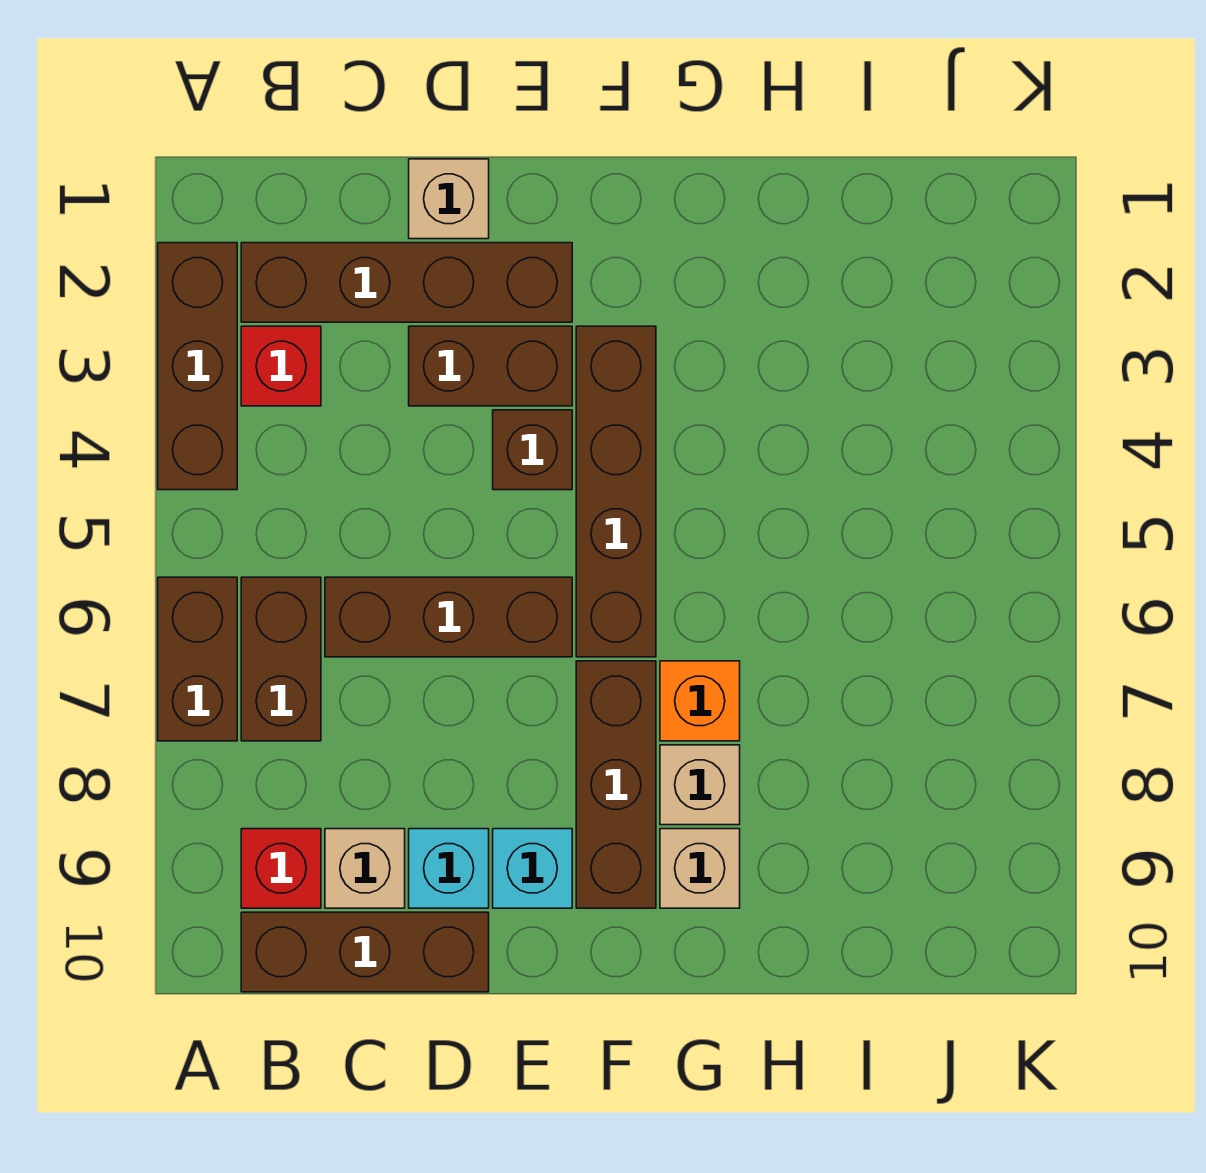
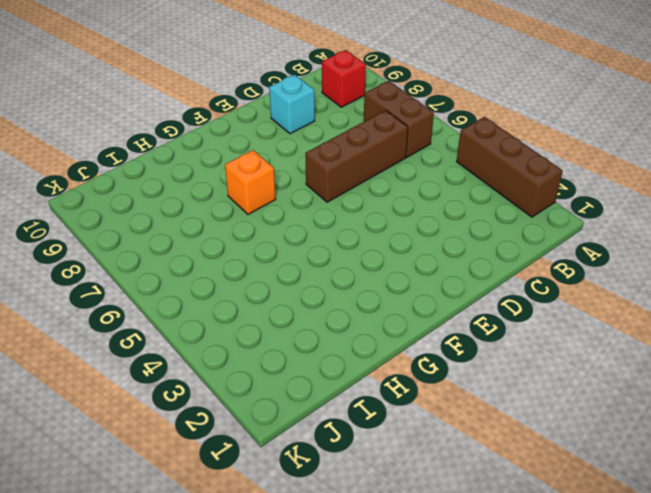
none -> brown brick A6:A7 level 1
none -> brown brick B2:E2 level 1
none -> red brick B3 level 1

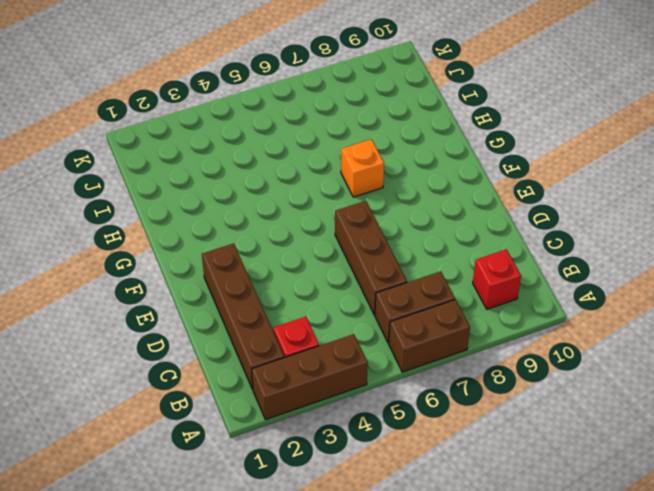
none -> brown brick B10:D10 level 1
none -> tan brick C9 level 1
none -> tan brick D1 level 1

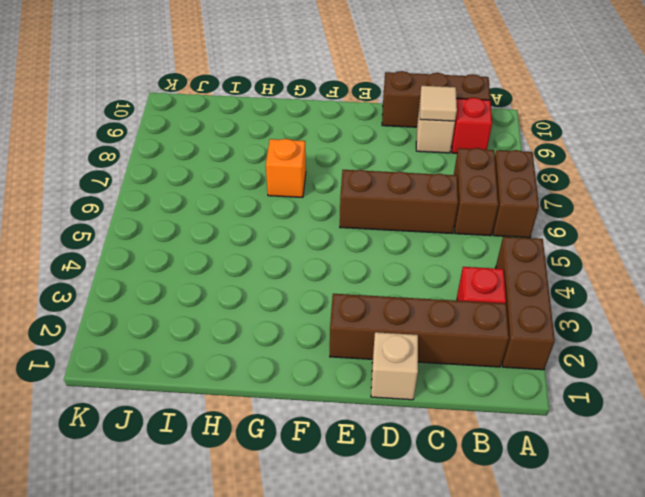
tan tile C9 level 2 -> none
none -> brown brick D3:E3 level 1
none -> cyan brick D9 level 1
none -> brown brick E4 level 1

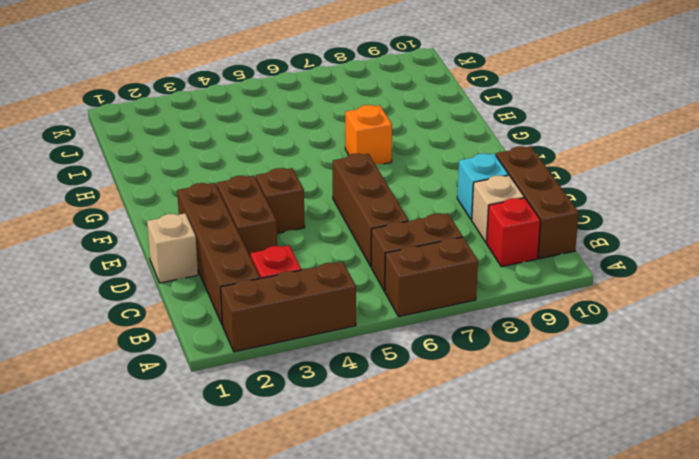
none -> cyan brick E9 level 1
none -> brown brick F3:F6 level 1
none -> brown brick F7:F9 level 1

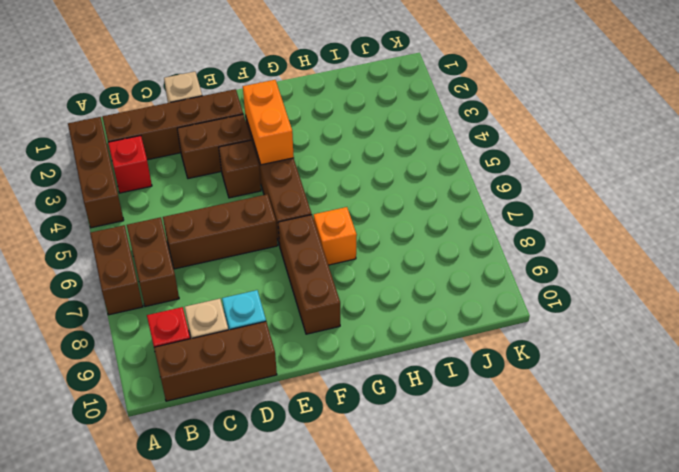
orange brick F3:F4 level 2 -> none
none -> cyan brick E9 level 1
none -> tan brick G8 level 1
none -> tan brick G9 level 1

